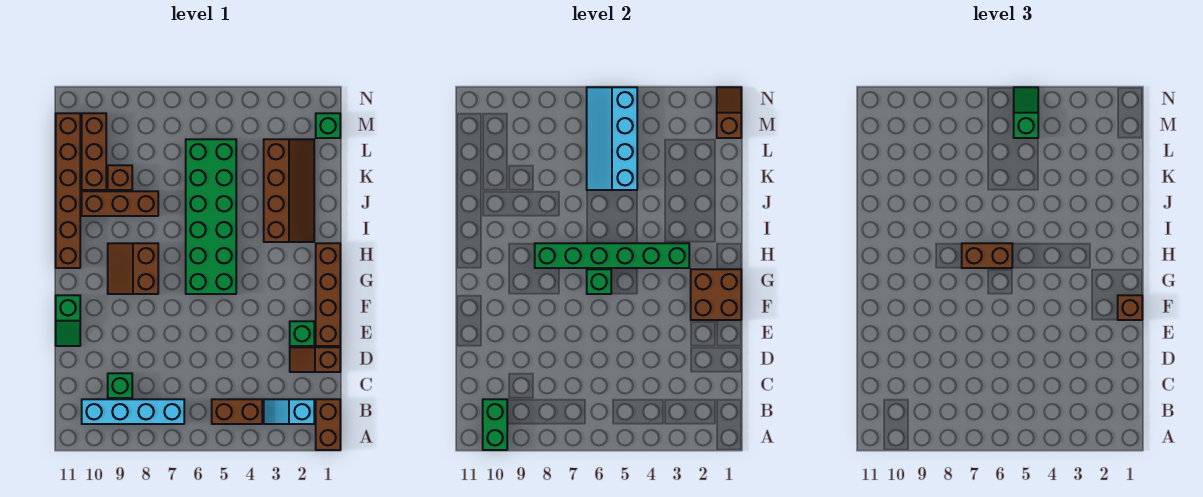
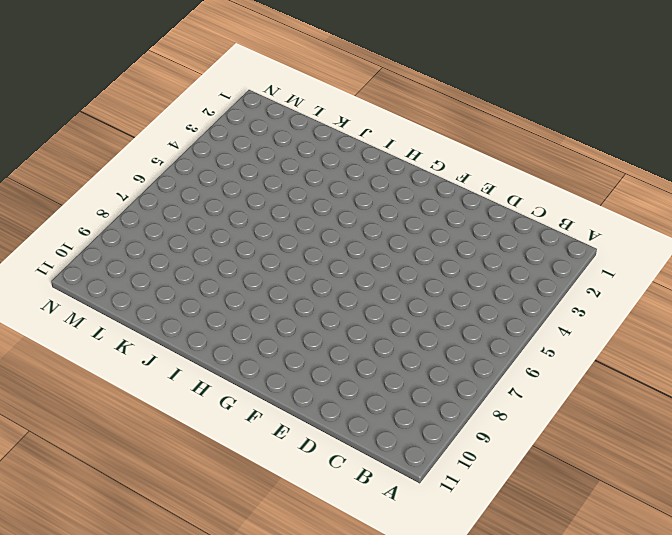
none -> brown brick A1:B1 level 1
none -> cyan slope B2:B3 level 1 top 2
none -> brown brick B4:B5 level 1

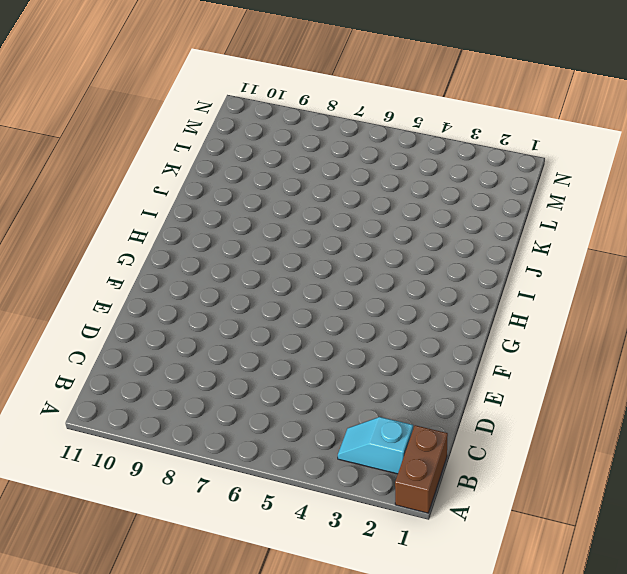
none -> brown brick B4:B5 level 1
none -> cyan brick B7:B10 level 1
none -> green brick C9 level 1

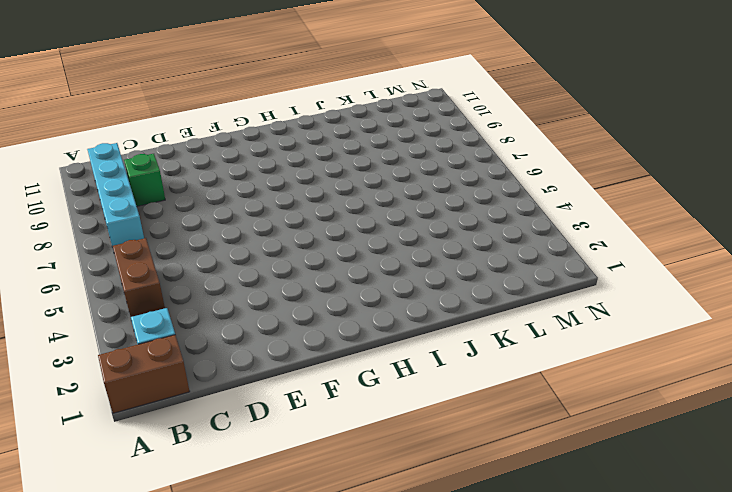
none -> brown slope D1:D2 level 1 top 1
none -> brown brick E1:H1 level 1
none -> green brick E2 level 1

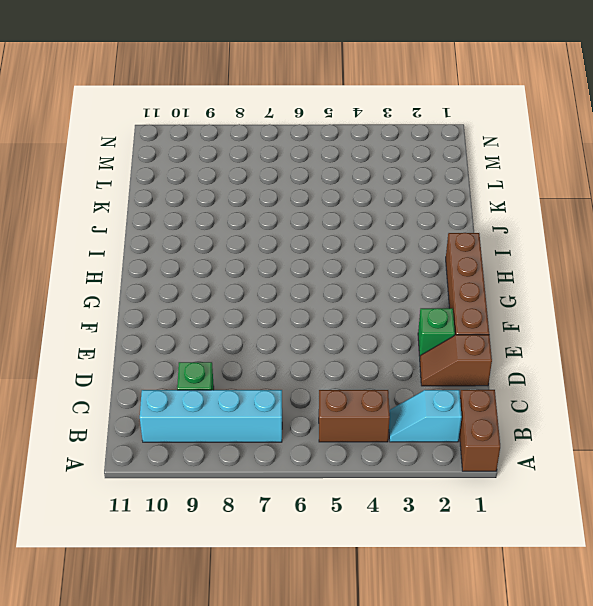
none -> green slope E11:F11 level 1 top F
none -> green brick G5:L6 level 1
none -> brown slope G8:H9 level 1 top 8

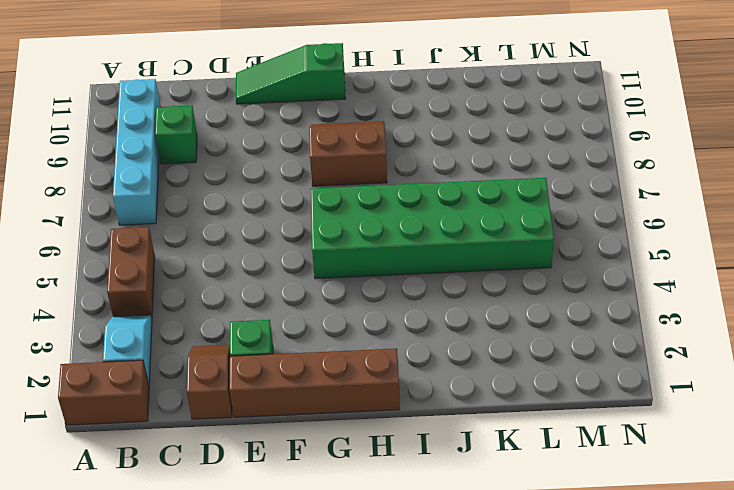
green slope E11:G11 level 1 top G -> green slope E11:F11 level 1 top F
none -> brown brick H11:M11 level 1
none -> brown slope I2:L3 level 1 top 3
none -> brown brick J8:J10 level 1

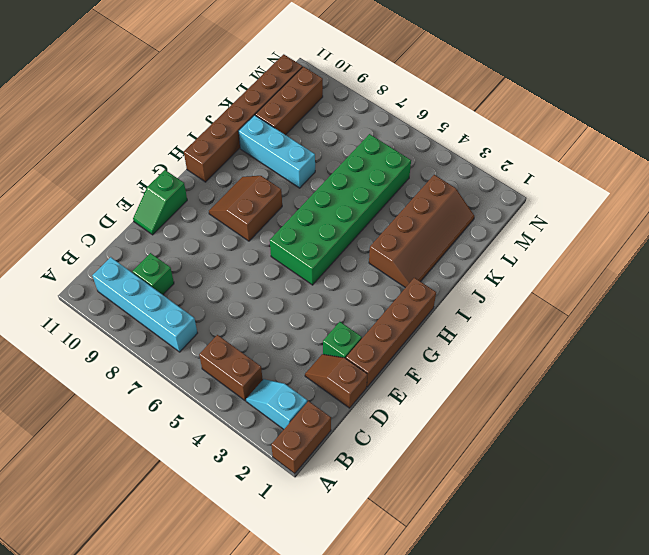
cyan brick J8:J10 level 1 -> brown brick J8:J10 level 1
none -> brown brick K9 level 1
none -> green brick M1 level 1
none -> green brick A10:B10 level 2

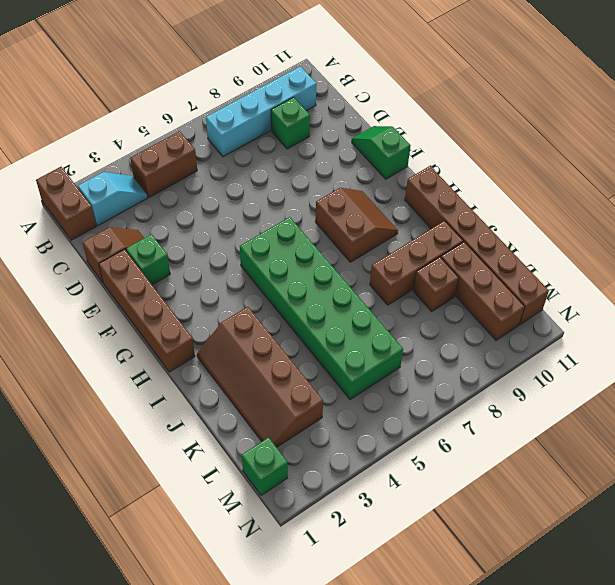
none -> green brick A10:B10 level 2
none -> brown brick F1:G2 level 2
none -> green brick G6 level 2

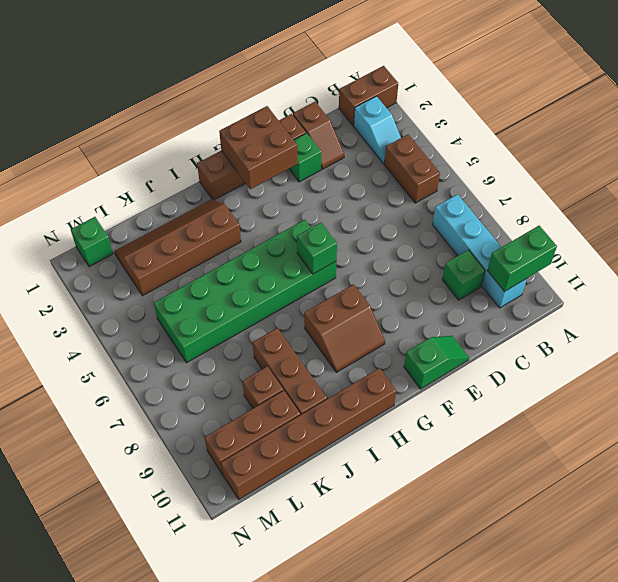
none -> green brick H3:H8 level 2
none -> cyan slope K5:N6 level 2 top 5
none -> brown slope M1:N1 level 2 top M

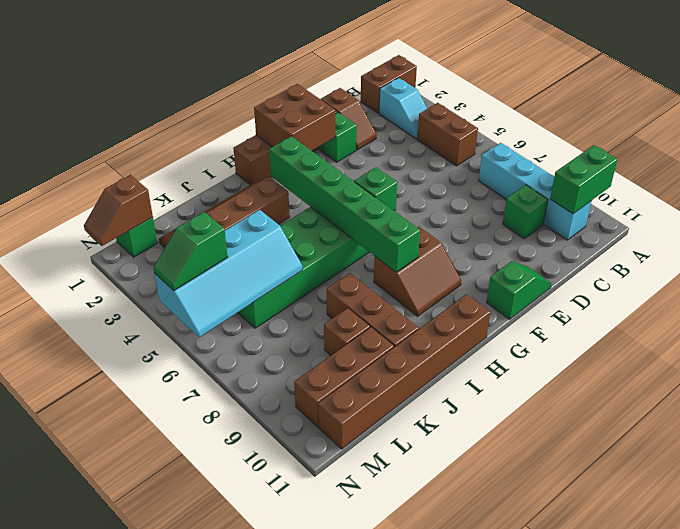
none -> brown brick F1 level 3
none -> brown brick H6:H7 level 3

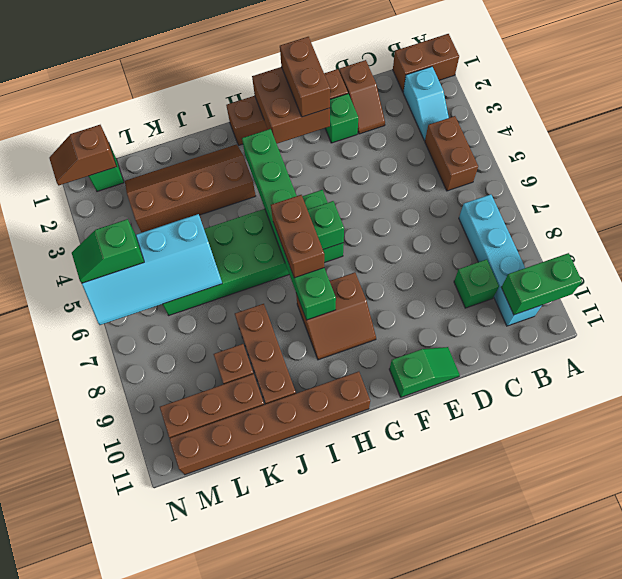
brown brick F1:F2 level 3 -> brown brick F1 level 3

